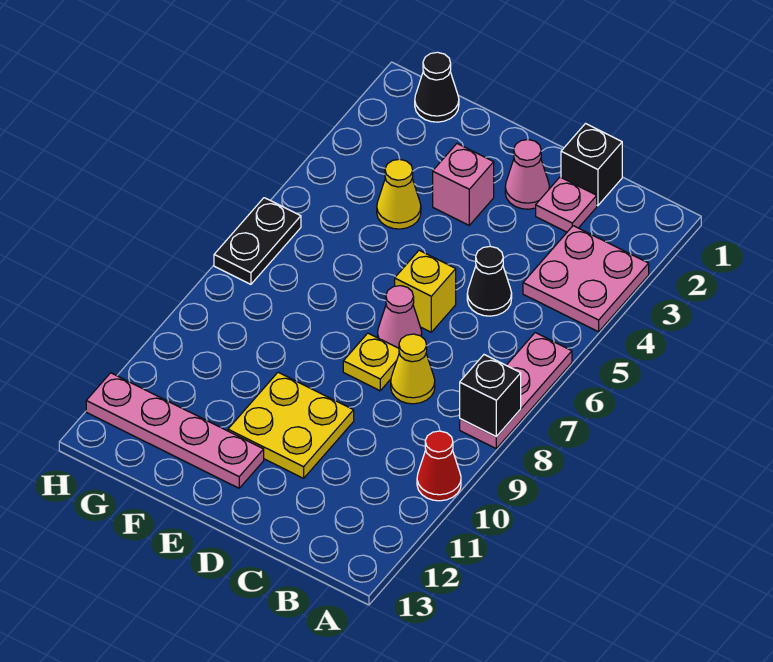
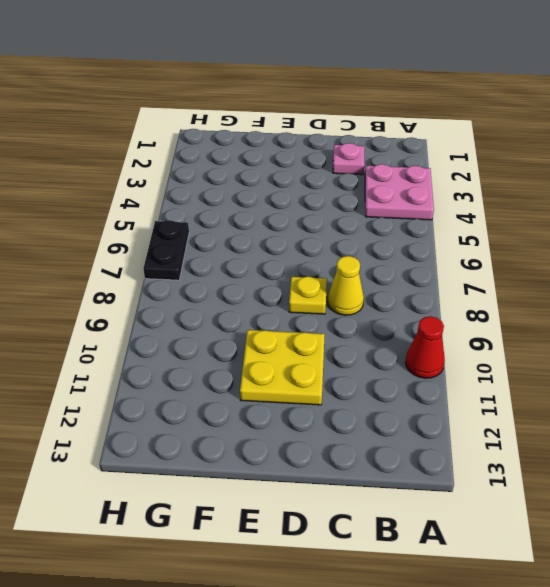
none -> pink plate A6:A8 level 1
none -> black brick C1 level 1
none -> black cone C5 level 1

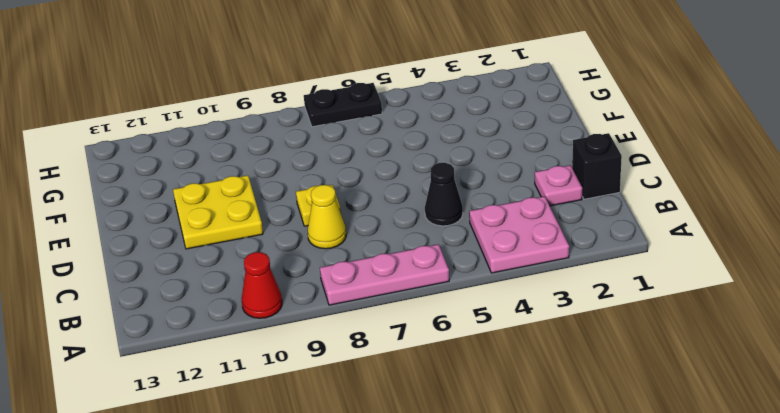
none -> pink cone D2 level 1
none -> yellow brick D6 level 1
none -> pink cone D7 level 1

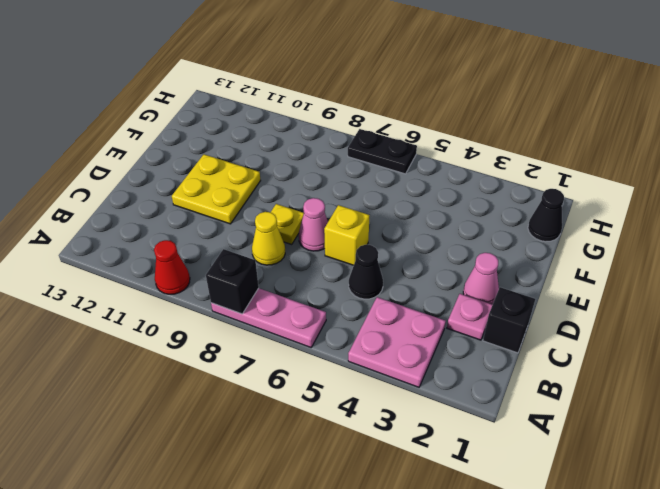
none -> pink brick E3 level 1
none -> pink plate E12:H12 level 1
none -> yellow cone F4 level 1

